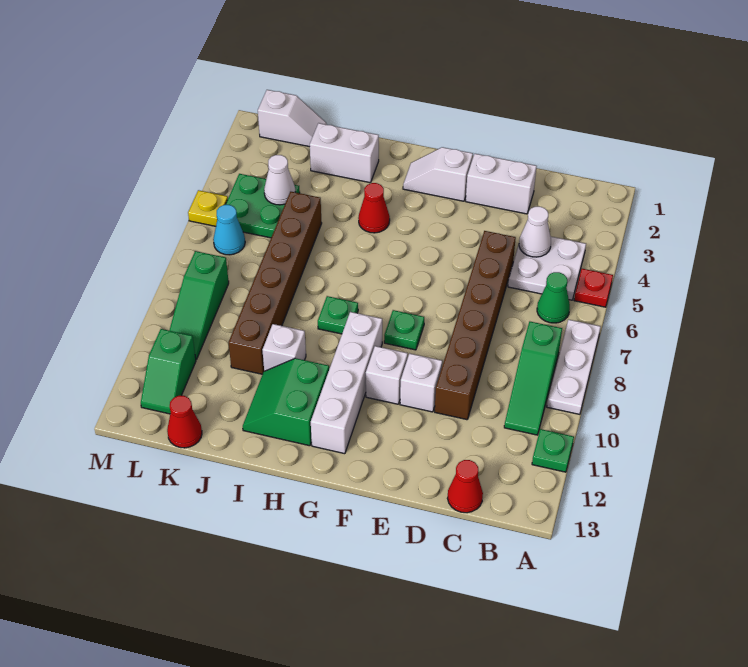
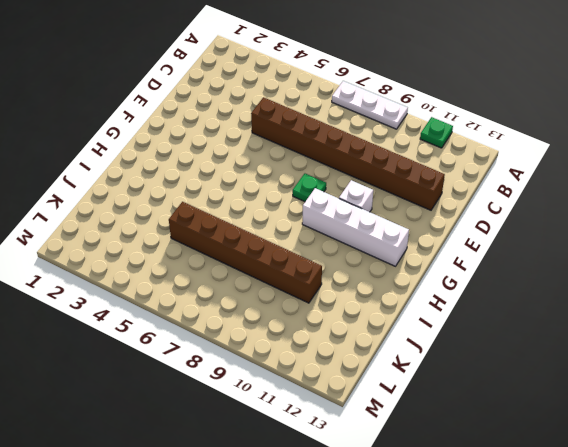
brown brick D5:D12 level 1 -> brown brick D5:D10 level 1
none -> red plate A5 level 1
none -> white plate B4:C5 level 1
none -> green cone B6 level 1

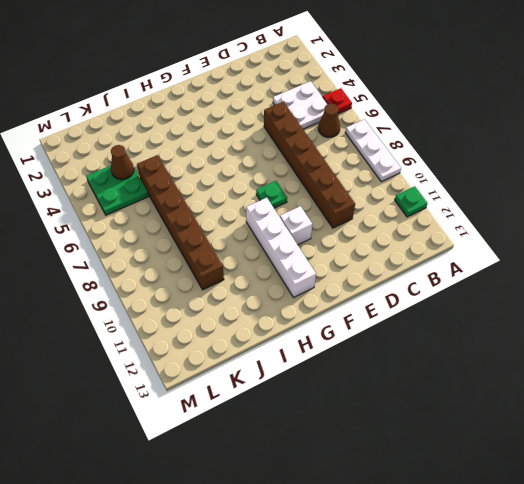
brown cone B6 level 1 -> green cone B6 level 1
brown cone K4 level 2 -> white cone K4 level 2
none -> green slope B8:B10 level 1 top 8
none -> red cone C13 level 1
none -> white brick D2:E2 level 1

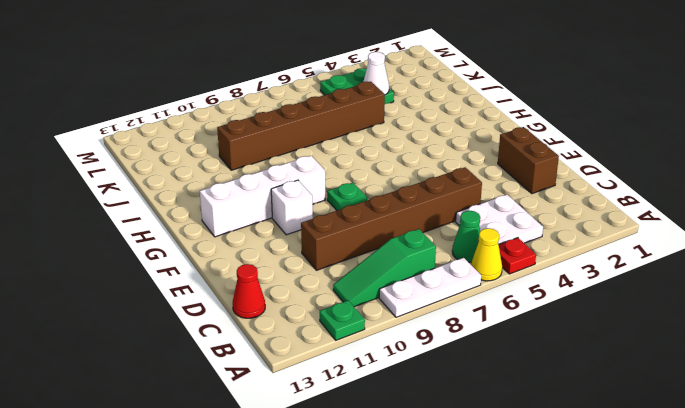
yellow cone A6 level 1 -> none
brown brick D2:E2 level 1 -> white brick D2:E2 level 1
none -> white brick E10 level 1
none -> white slope F2:G2 level 1 top F
none -> red cone H4 level 1

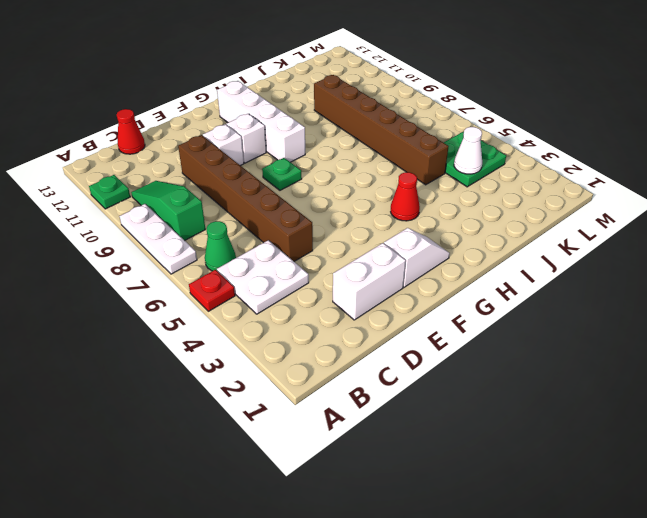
none -> green plate H8 level 1
none -> green slope H11:I12 level 1 top H
none -> white brick I2:J2 level 1

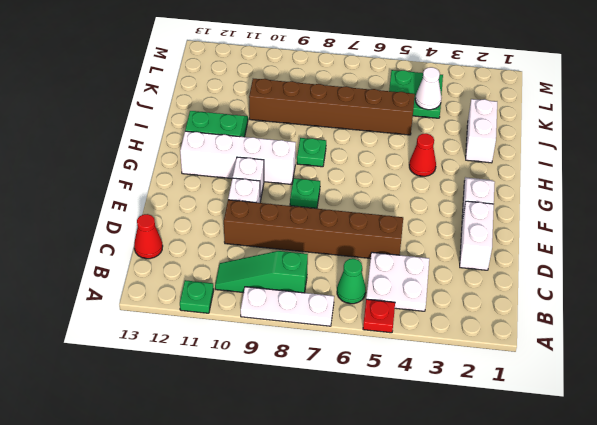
none -> white brick I10 level 1
none -> white slope K1:L1 level 1 top L
none -> red cone K13 level 1

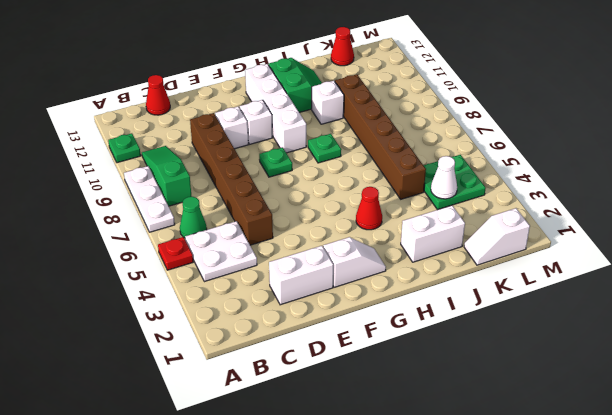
none -> cyan cone L6 level 1
none -> green slope L8:L10 level 1 top 8
none -> green slope L11:L12 level 1 top 11

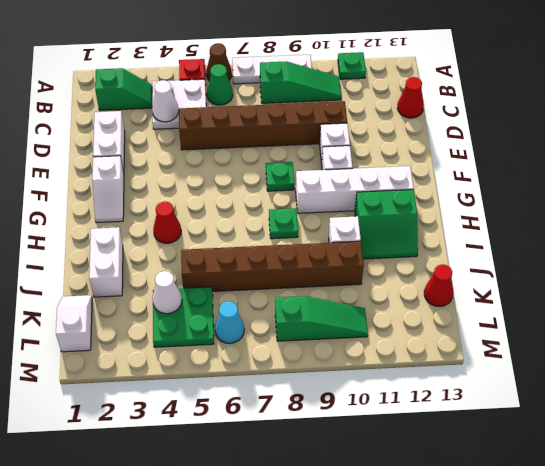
brown cone A6 level 1 -> none
green slope B2:B3 level 1 top 2 -> green slope L11:L12 level 1 top 11
none -> yellow plate M5 level 1

